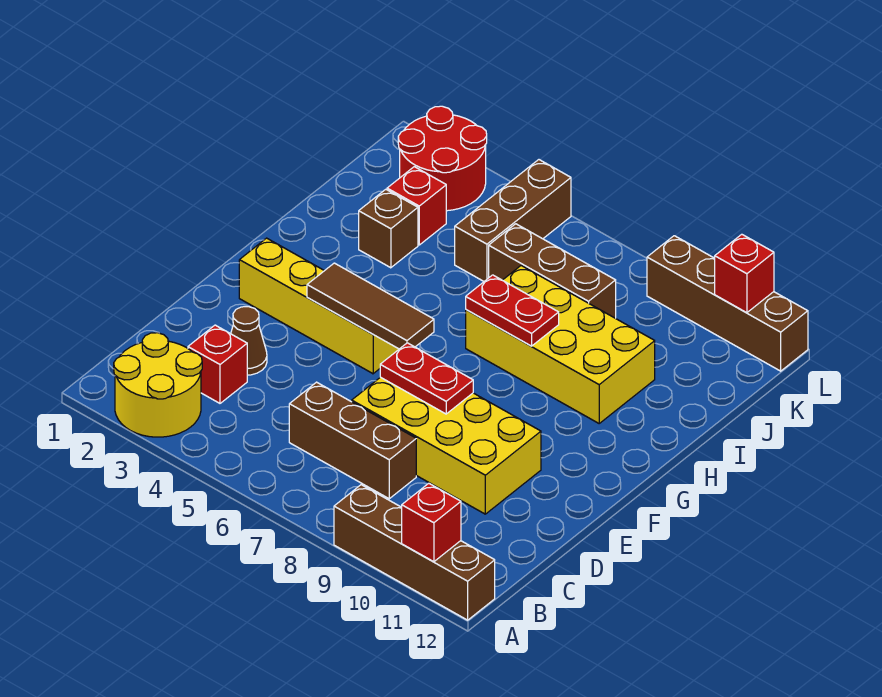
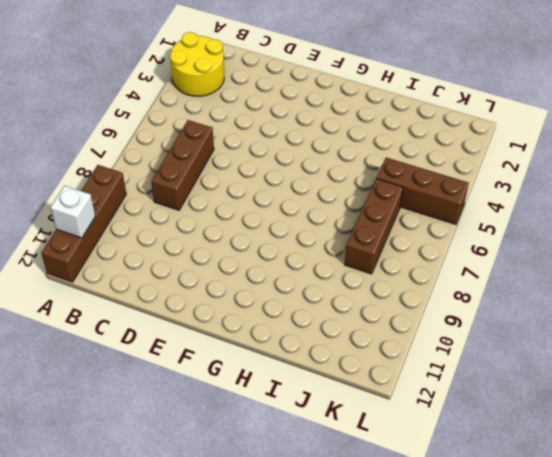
white brick A11 level 2 -> red brick A11 level 2
none -> red brick C3 level 1
none -> brown cone D3 level 1
none -> yellow brick D7:E10 level 1

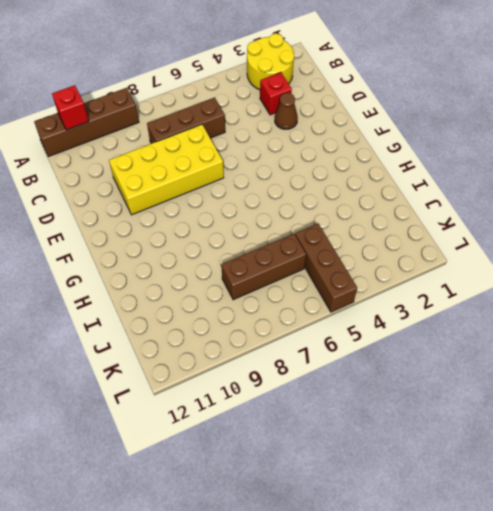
none -> yellow brick F2:F5 level 1
none -> yellow brick H7:I10 level 1
none -> brown brick I3 level 1

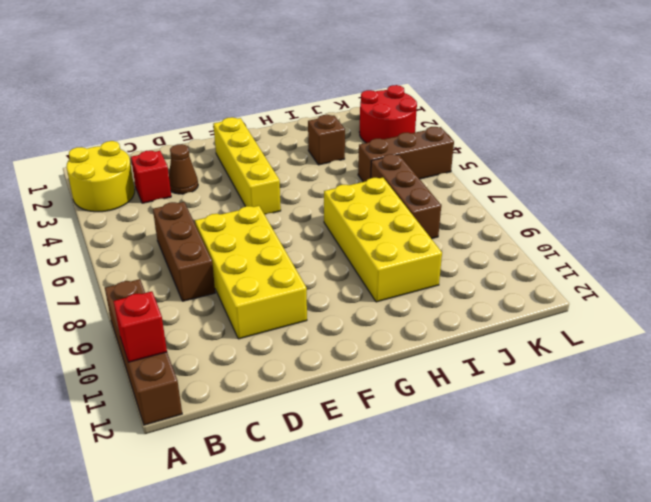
none -> red brick J3 level 1
none -> brown brick L9:L12 level 1
none -> red plate E7:E8 level 2

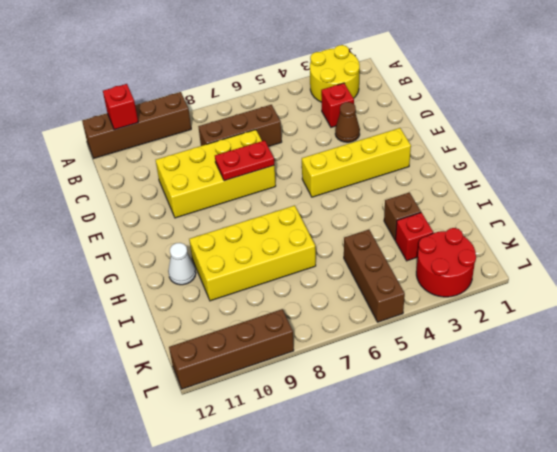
white cone H11 level 1 -> none
none -> brown brick J6:J8 level 1
none -> brown tile F4:F6 level 2
none -> red plate H7:H8 level 2

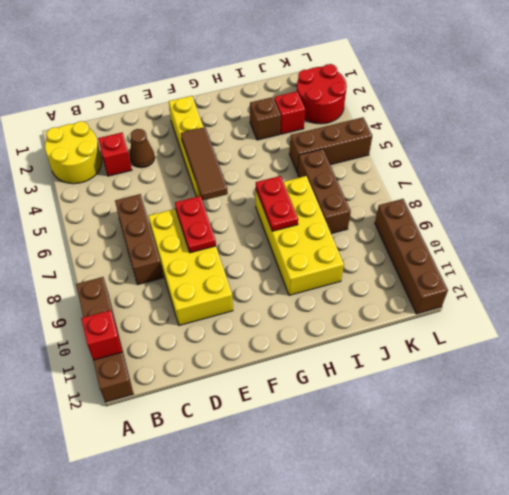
none -> red brick L11 level 2

